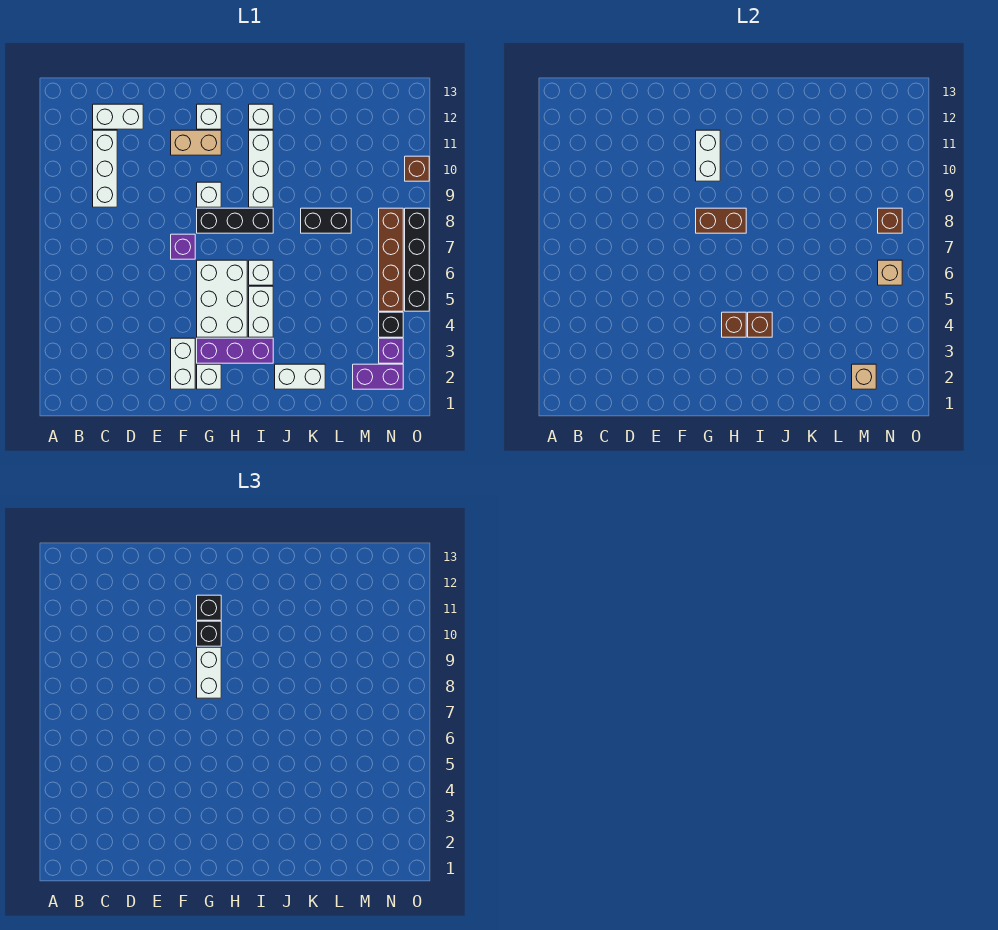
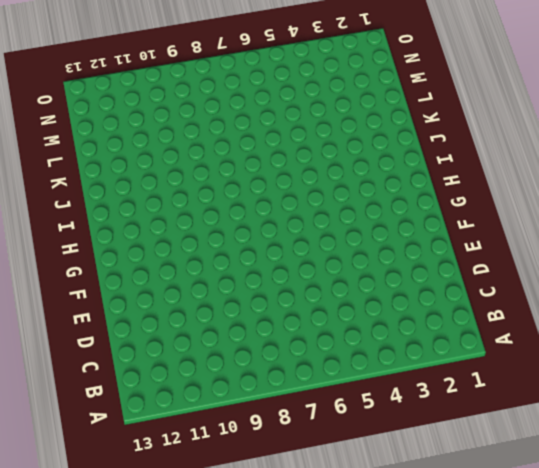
none -> white brick C9:C11 level 1
none -> white brick C12:D12 level 1
none -> white brick F2:F3 level 1
none -> purple brick F7 level 1

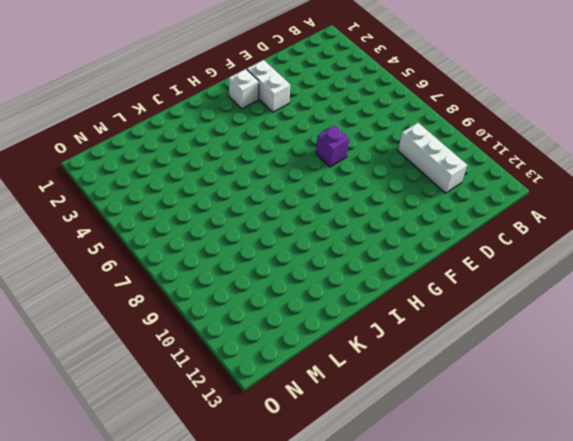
none -> white brick C12:D12 level 1
none -> tan brick F11:G11 level 1
none -> purple brick G3:I3 level 1
none -> white brick G4:H6 level 1

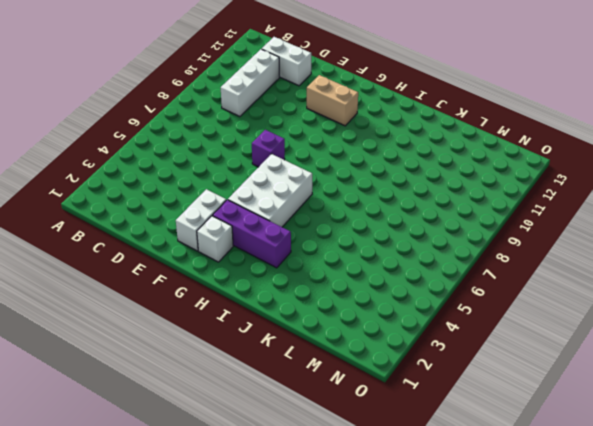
none -> black brick G8:I8 level 1
none -> white brick G9 level 1
none -> white brick G12 level 1
none -> white brick I4:I5 level 1

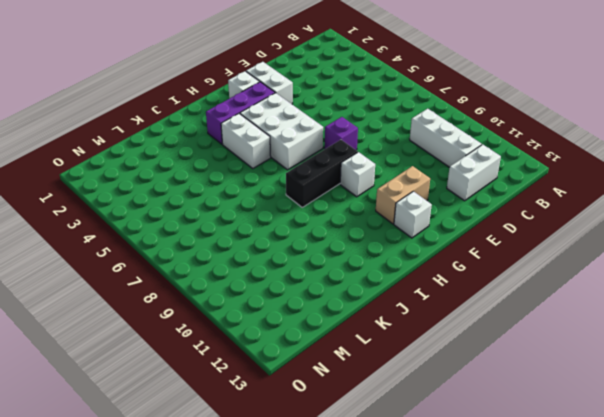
none -> white brick I6 level 1
none -> white brick I9:I11 level 1
none -> white brick I12 level 1
none -> white brick J2:K2 level 1

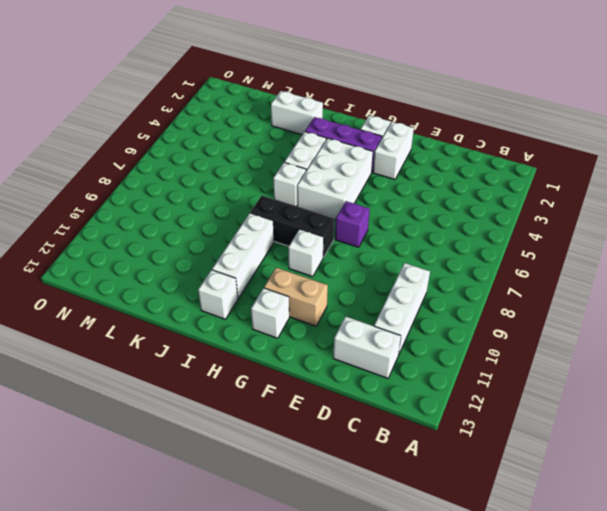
none -> black brick K8:L8 level 1
none -> purple brick M2:N2 level 1
none -> purple brick N3 level 1
none -> black brick N4 level 1

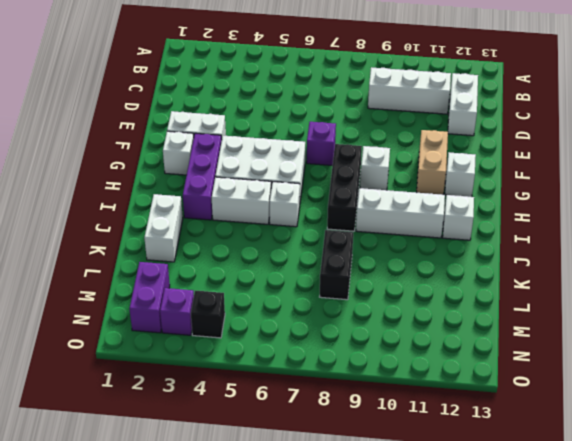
none -> brown brick N5:N8 level 1
none -> black brick O5:O8 level 1
none -> brown brick O10 level 1
none -> brown brick G8:H8 level 2

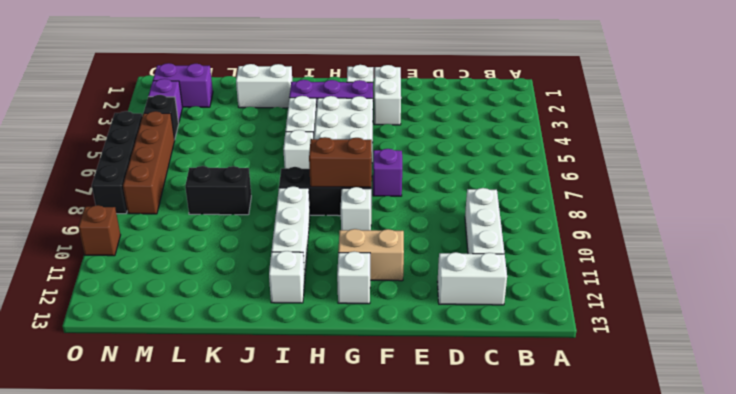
none -> white brick G10:G11 level 2
none -> brown brick H4 level 2
none -> brown brick I4 level 2
none -> tan brick M2 level 2

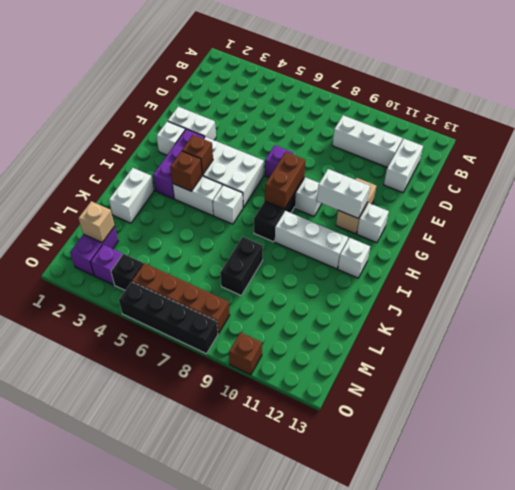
none -> tan brick N6 level 2
none -> brown brick N8 level 2
none -> white brick G8:G9 level 3
none -> black brick G10 level 3

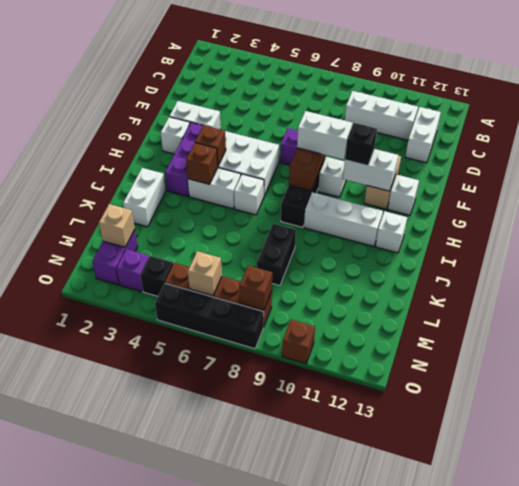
none -> black brick G11 level 3

